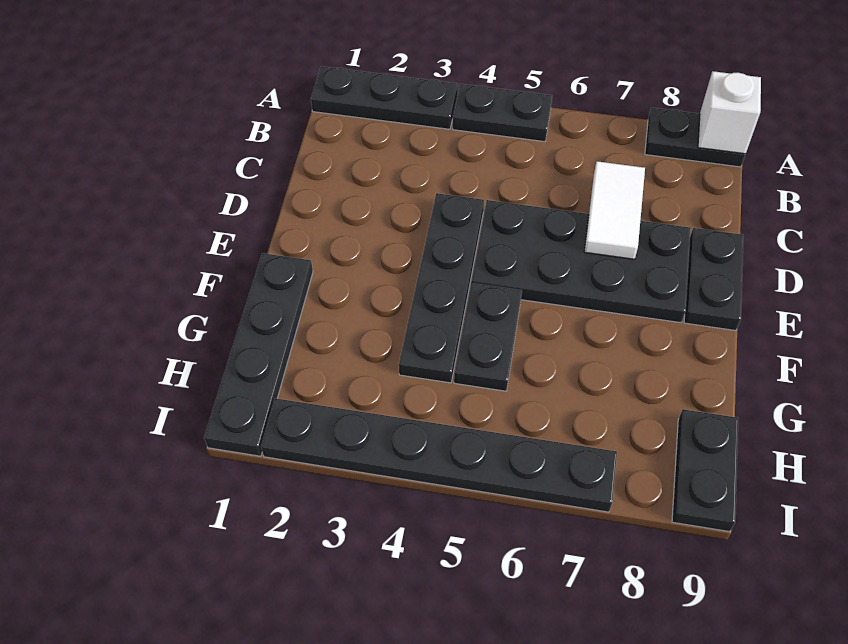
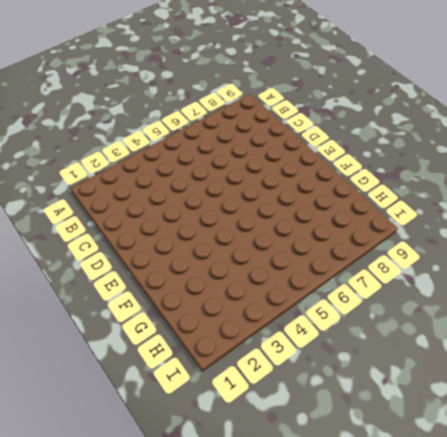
none -> black plate A1:A3 level 1
none -> black plate A4:A5 level 1
none -> black plate A8:A9 level 1

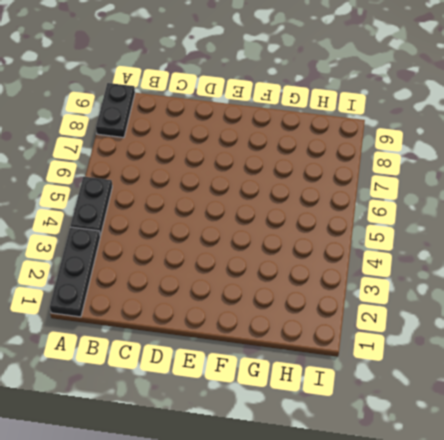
none -> black plate D4:G4 level 1
none -> black plate D5:E8 level 1
none -> black plate D9:E9 level 1

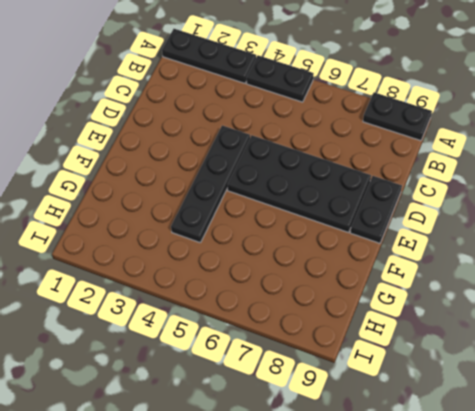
none -> black plate F1:I1 level 1
none -> black plate F5:G5 level 1
none -> black plate H9:I9 level 1

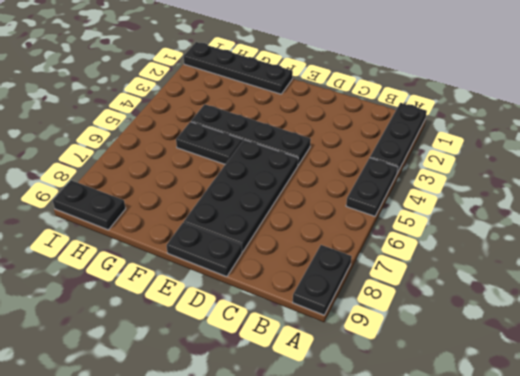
none -> black plate I2:I7 level 1
none -> white brick A9 level 2
none -> white tile C7:D7 level 2

